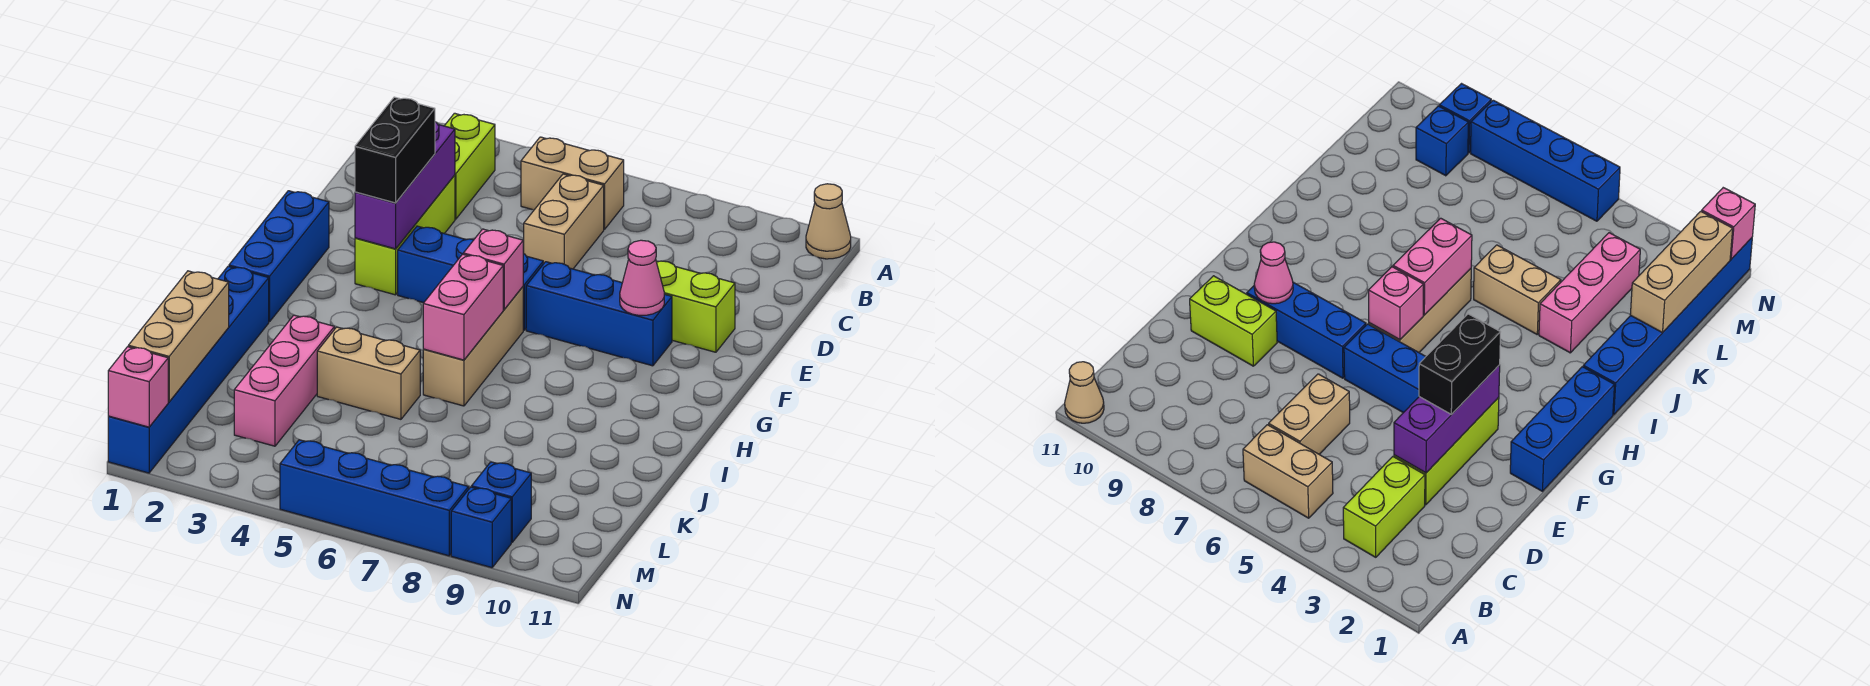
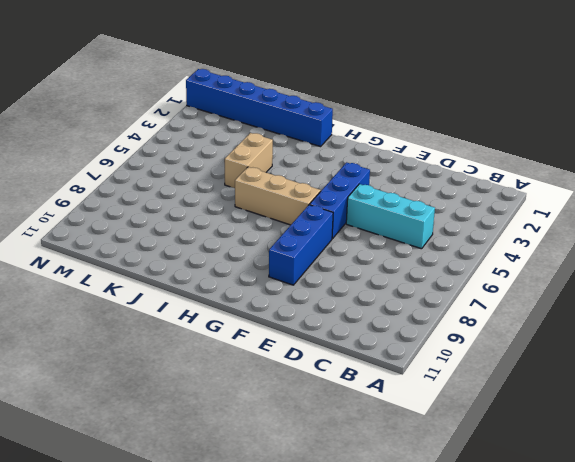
cyan brick C5:E5 level 1 -> none
none -> tan cone A11 level 1
none -> lime brick B3:C3 level 1
none -> tan brick B5:B6 level 1

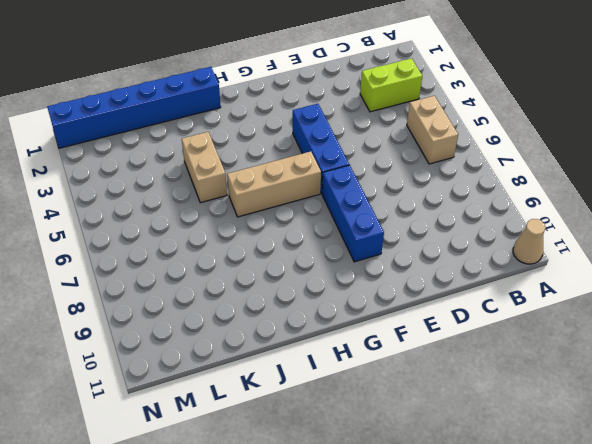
none -> tan brick C6:D6 level 1
none -> lime brick D3:F3 level 1
none -> lime brick E9:E10 level 1

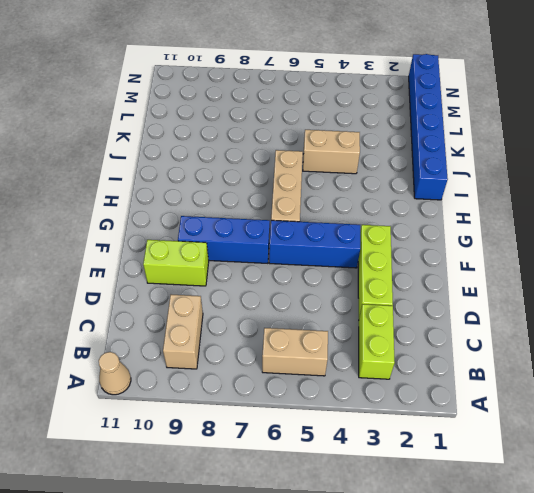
tan brick B9:C9 level 1 -> tan brick C6:D6 level 1
none -> blue brick F1:H1 level 1
none -> pink brick J3:L3 level 1
none -> blue brick M9 level 1

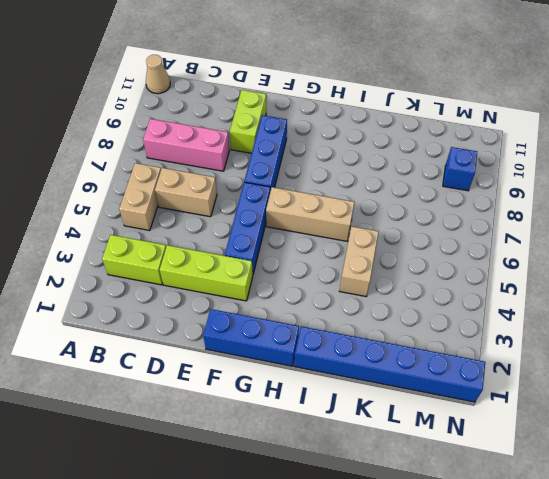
pink brick B8:D8 level 1 -> pink brick J3:L3 level 1
none -> blue brick N5:N8 level 1
none -> blue brick N9 level 1
none -> purple brick D3:F3 level 2

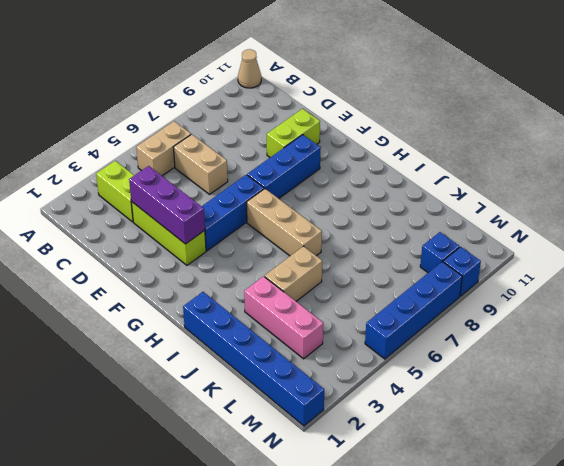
none -> blue brick F1:H1 level 1
none -> pink cone F9 level 2
none -> pink brick G6 level 2

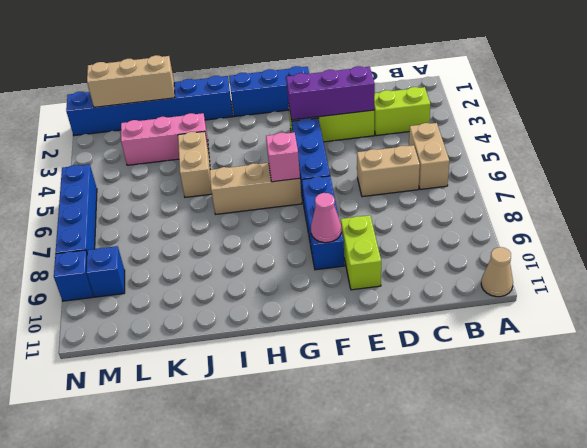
none -> pink brick H6:I6 level 2
none -> pink brick N1 level 2
none -> black brick E3:F3 level 3

